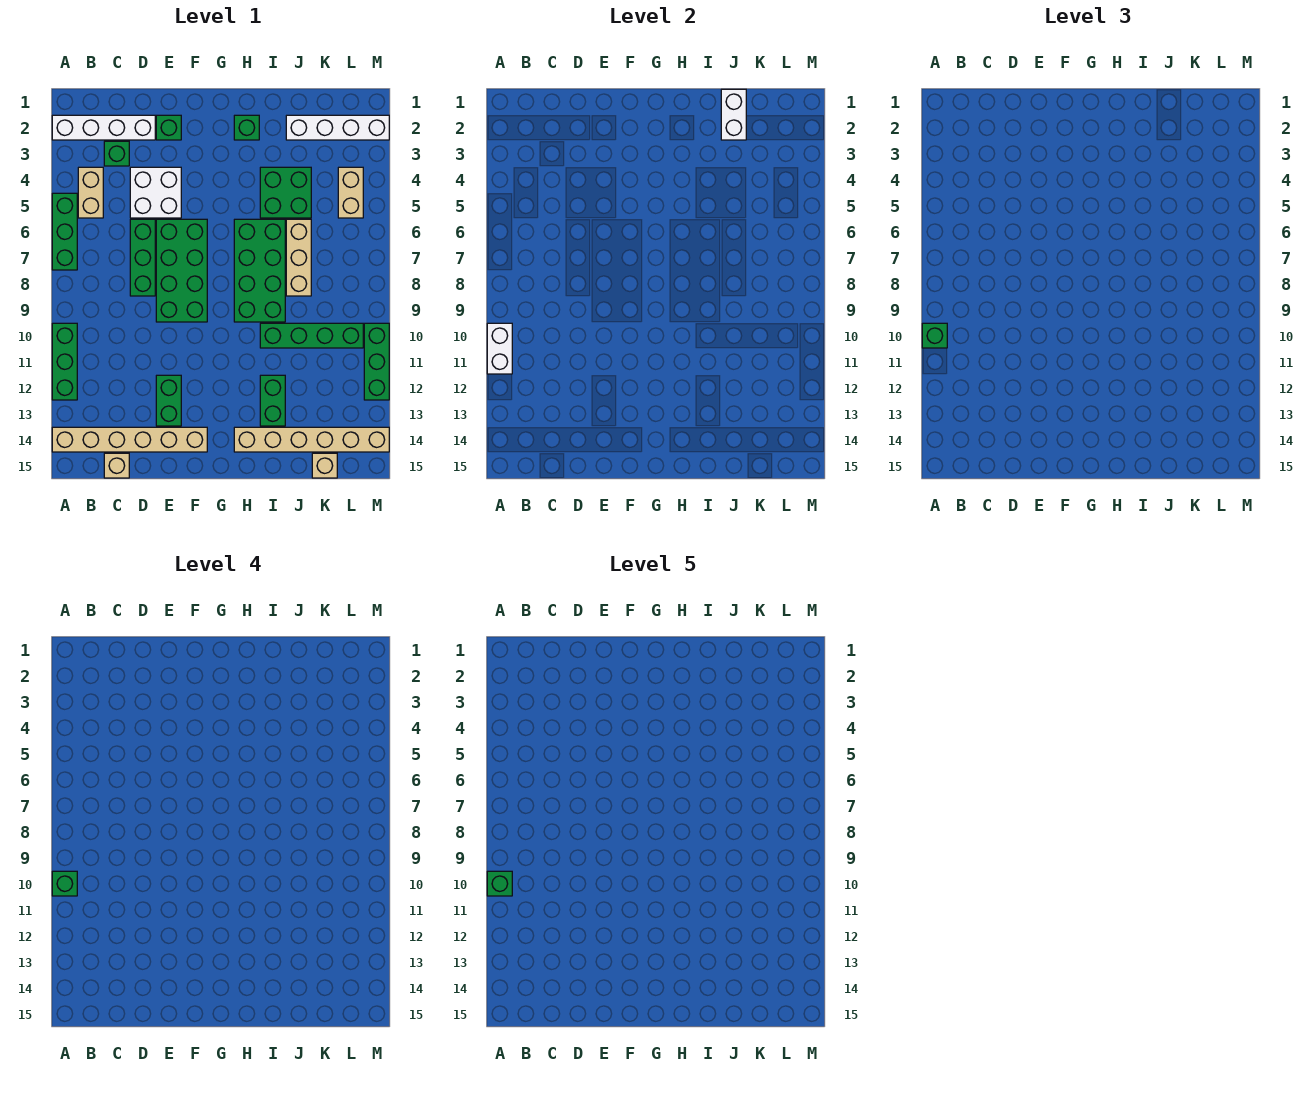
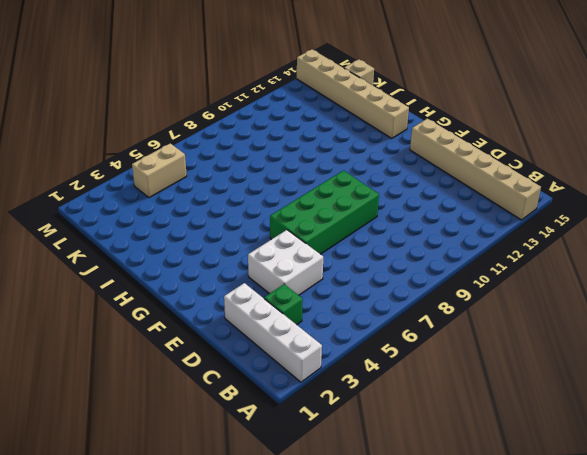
none -> green brick A5:A7 level 1
none -> green brick A10:A12 level 1
none -> tan brick B4:B5 level 1

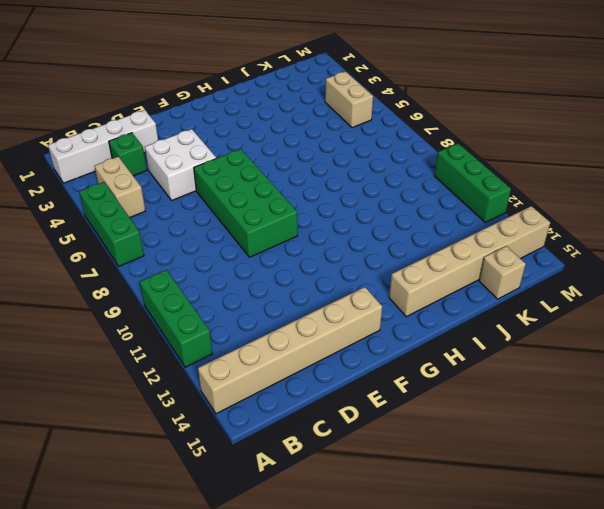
none -> tan brick C15 level 1
none -> green brick D6:D8 level 1
none -> green brick E2 level 1

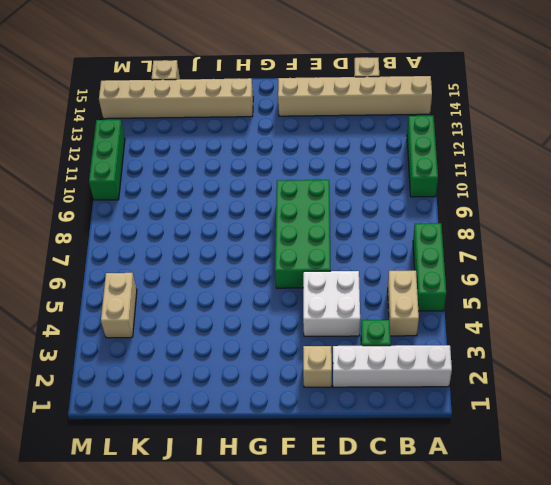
tan brick E2 level 1 -> green brick E2 level 1
none -> green brick D6:D8 level 1
none -> green brick E12:E13 level 1
none -> green brick H2 level 1

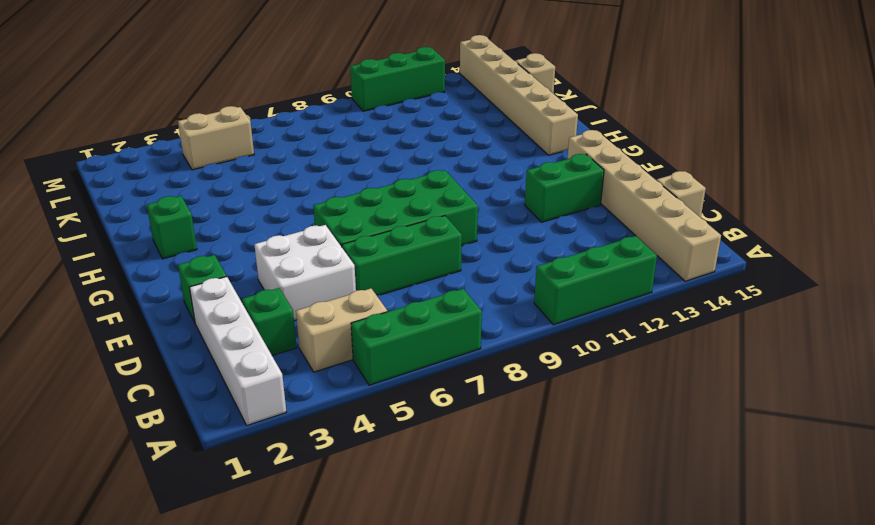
none -> green brick H6:I9 level 1
none -> green brick I4:J5 level 1
none -> green brick I10:L10 level 1

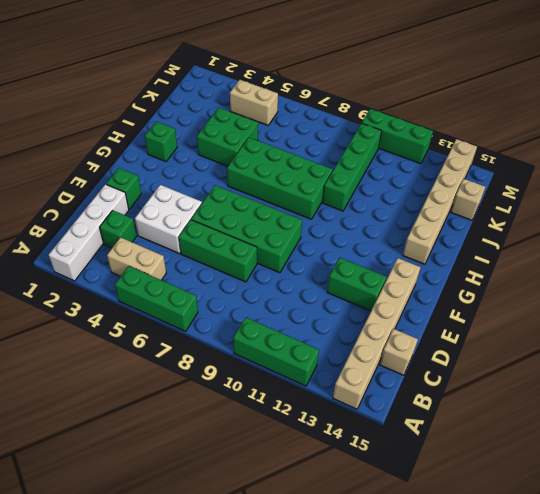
none -> green brick I12:I13 level 1
none -> white brick J2:M2 level 1
none -> tan brick J6:J8 level 1

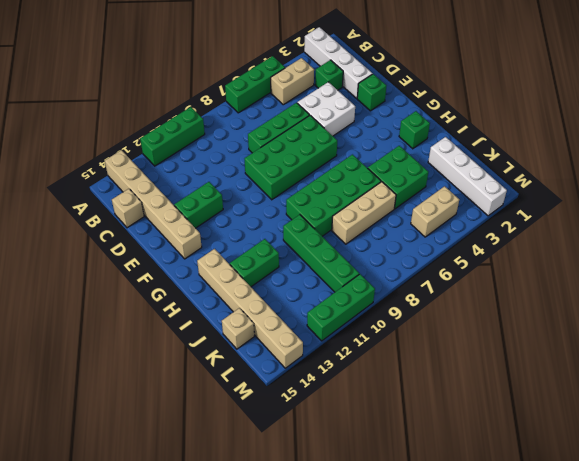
none -> white brick A10:A11 level 2
none -> white brick J1:J2 level 2
none -> green brick A10 level 3

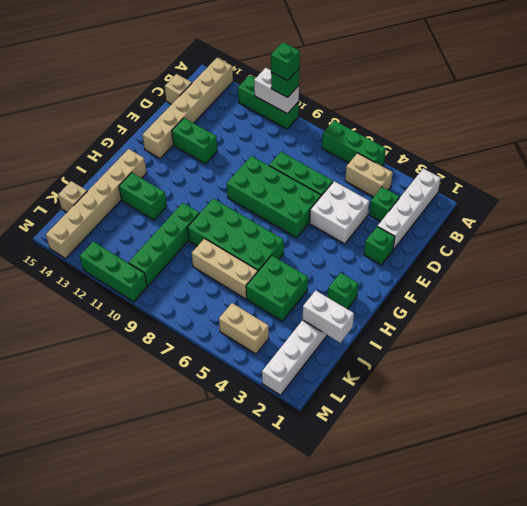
none -> green brick A10 level 5

